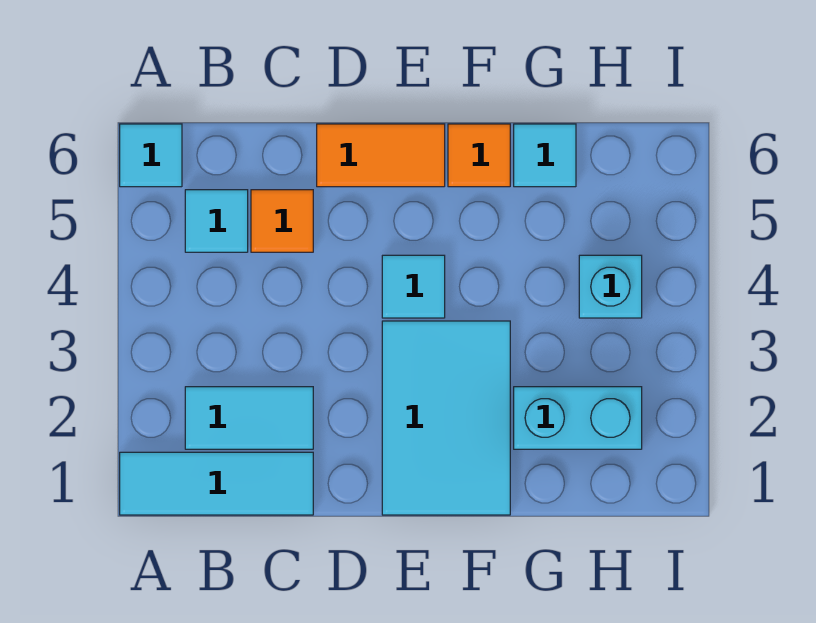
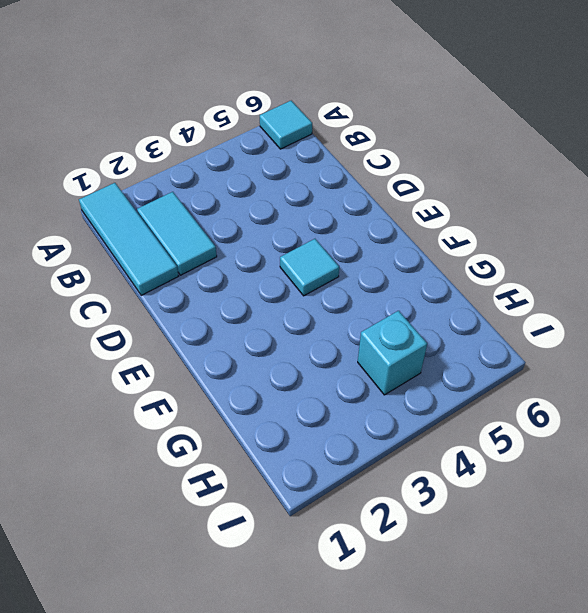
none -> cyan tile B5 level 1
none -> orange tile C5 level 1
none -> orange tile D6:E6 level 1

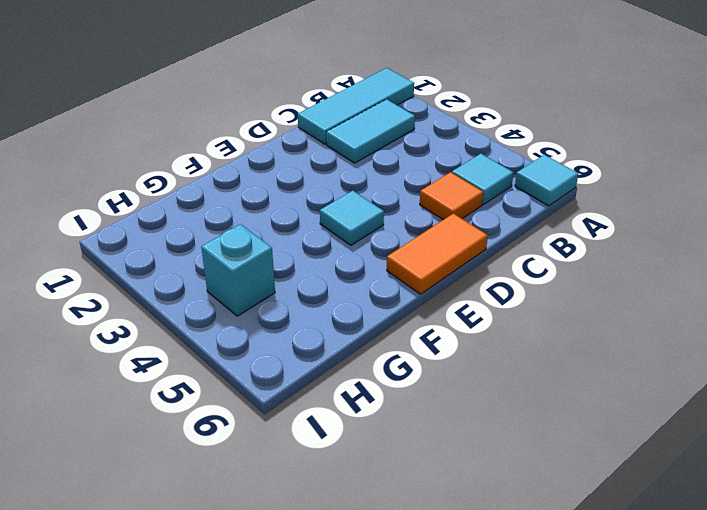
none -> cyan tile E1:F3 level 1
none -> orange tile F6 level 1
none -> cyan brick G2:H2 level 1

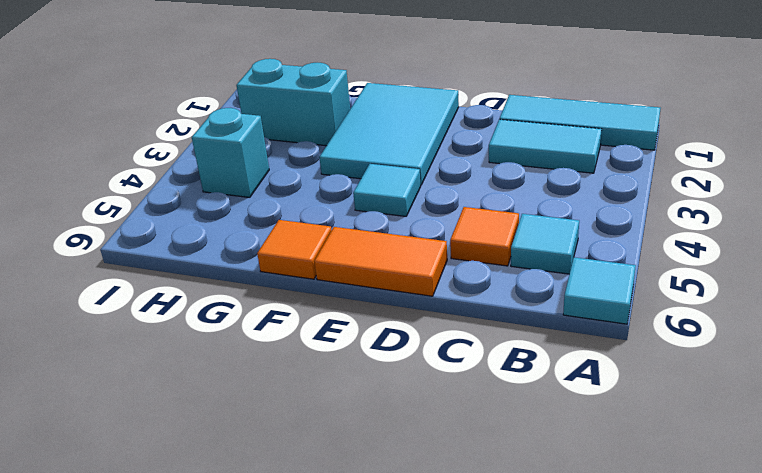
none -> cyan tile G6 level 1

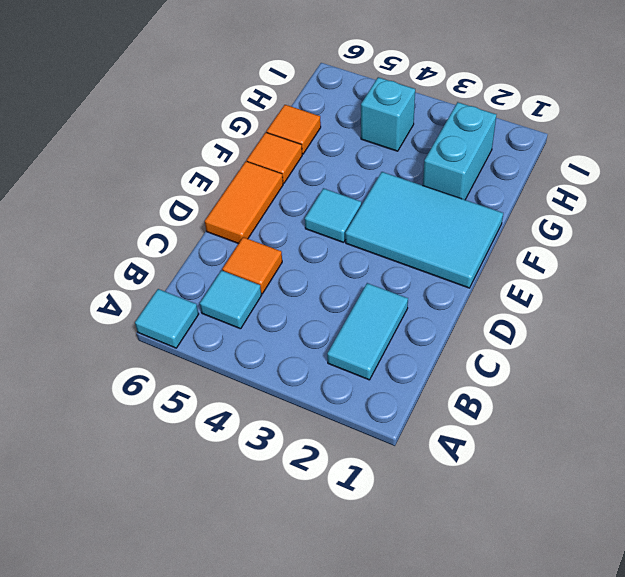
orange tile G6 level 1 -> cyan tile G6 level 1
none -> cyan tile A1:C1 level 1

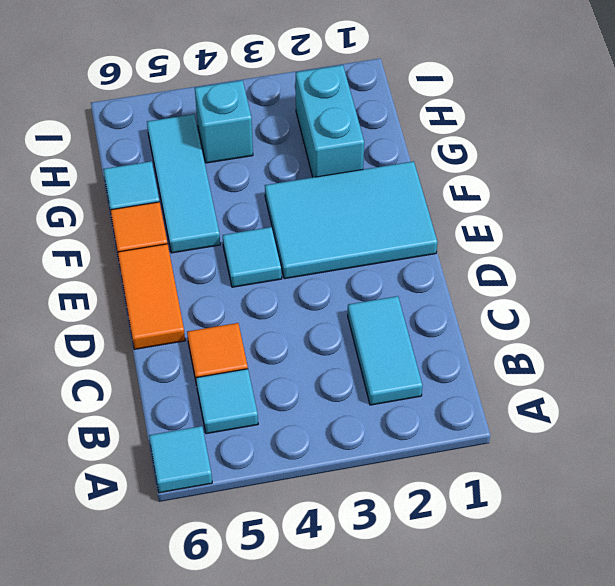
cyan tile F5:H5 level 1 -> cyan tile A1:C1 level 1

